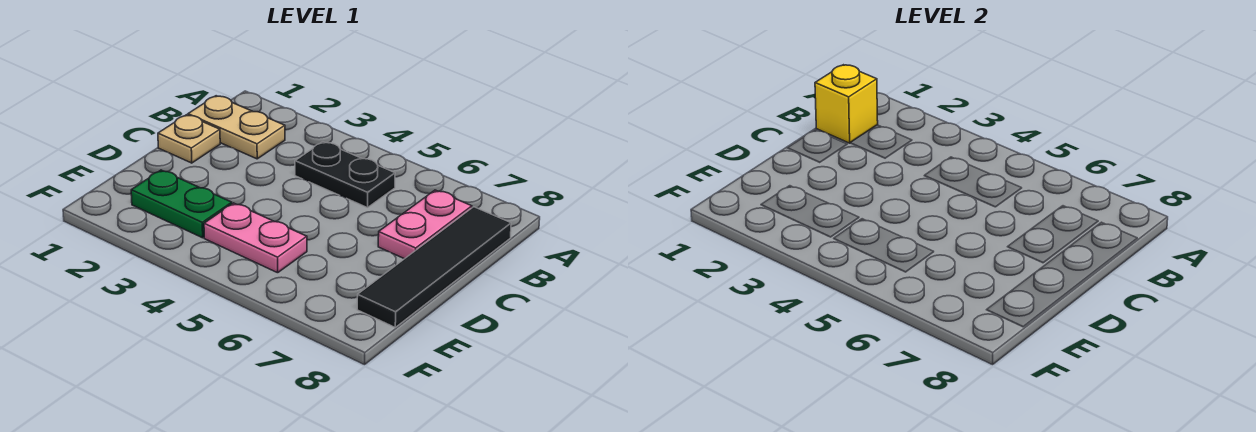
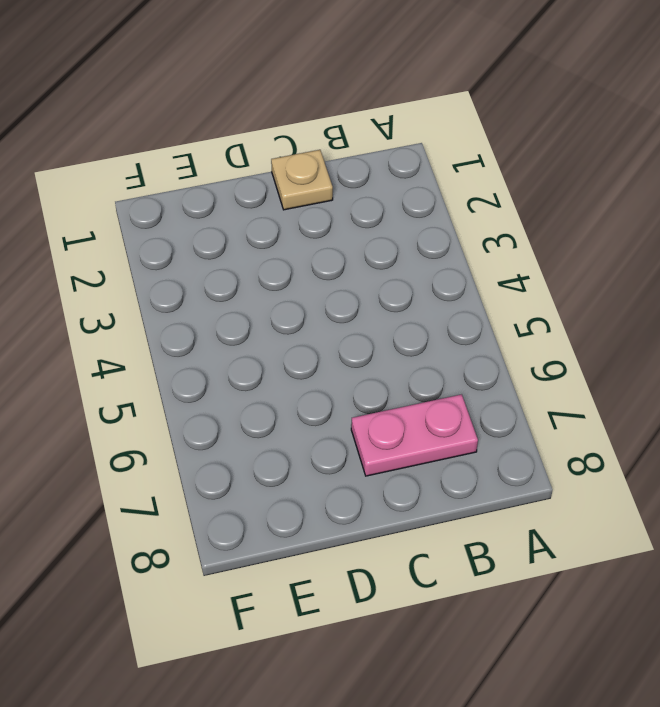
none -> tan plate B1:B2 level 1
none -> black plate B4:B5 level 1

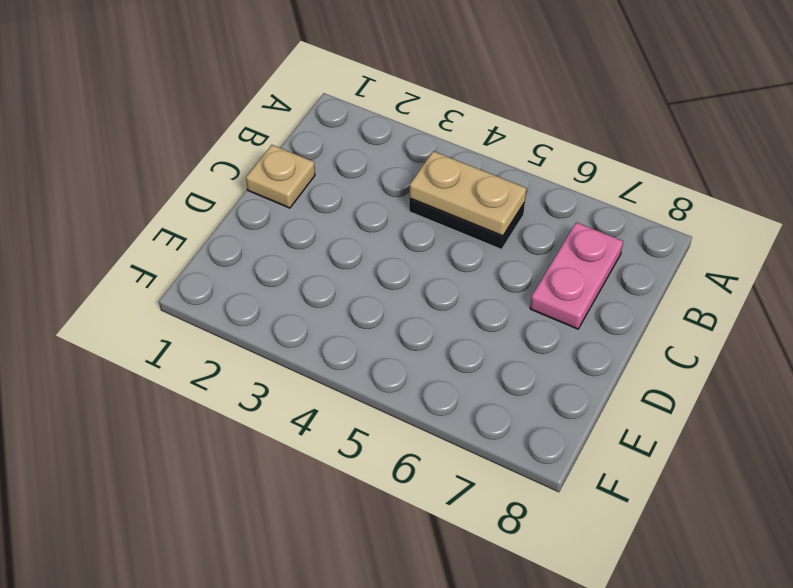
tan plate B4:B5 level 2 -> tan plate B1:B2 level 1
none -> black tile B8:E8 level 1
none -> green plate E2:E3 level 1

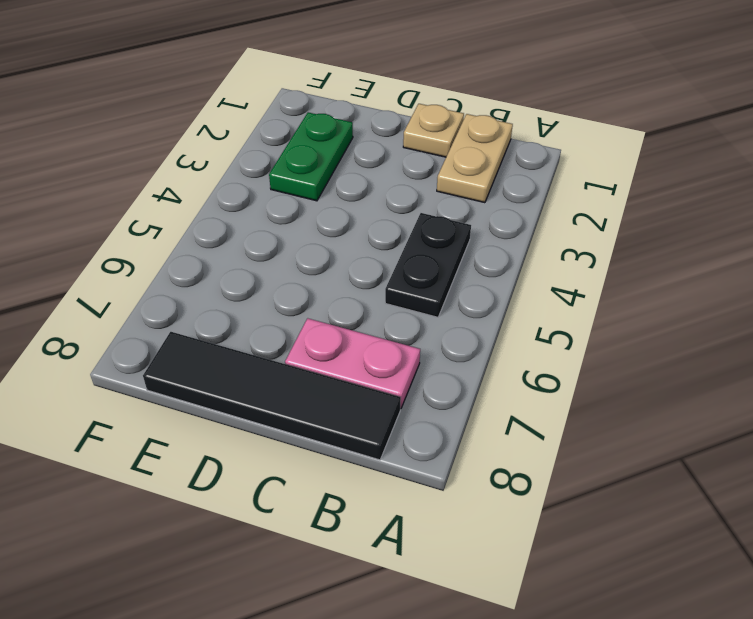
none -> pink plate E4:E5 level 1
none -> yellow brick B1 level 2

